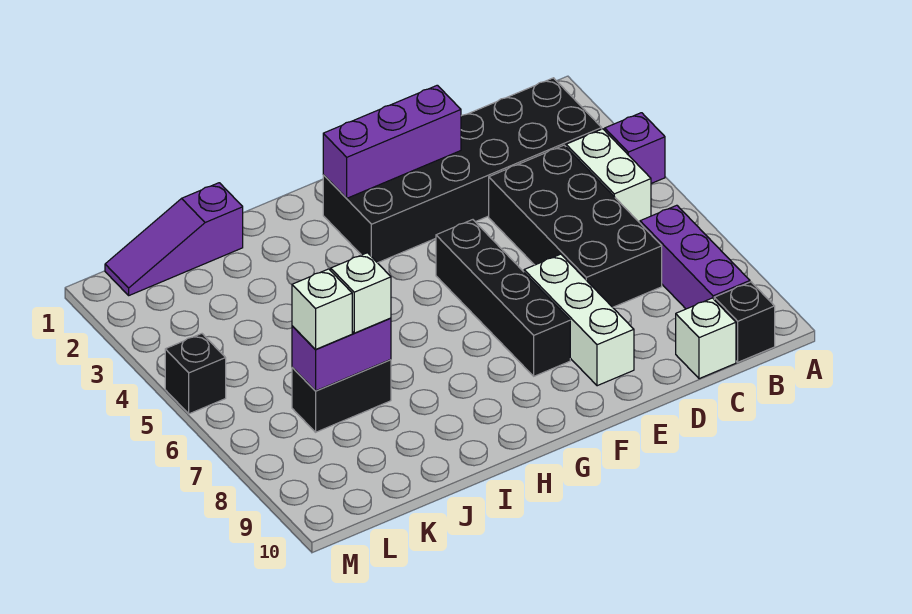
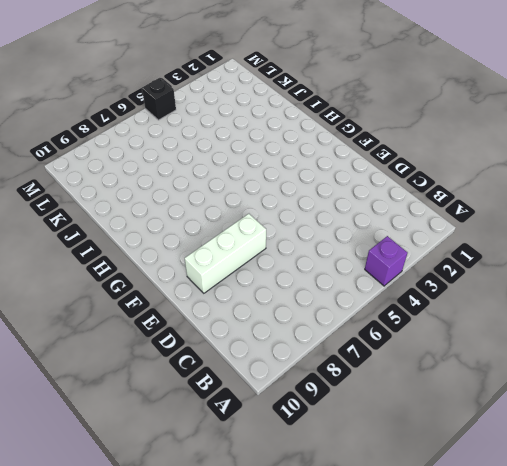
none -> black brick B2:G3 level 1
none -> white brick B4:B5 level 1
none -> purple brick B7:B9 level 1

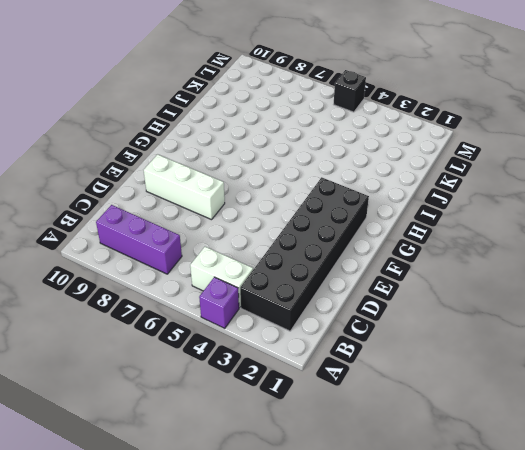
none -> black brick B10 level 1
none -> black brick C4:D7 level 1
none -> white brick C10 level 1

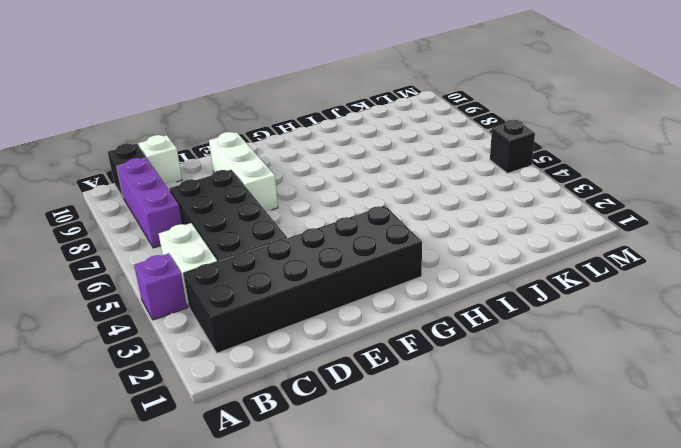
none -> black brick F5:F8 level 1
none -> purple slope J1:L1 level 1 top J
none -> black brick J7:K7 level 1

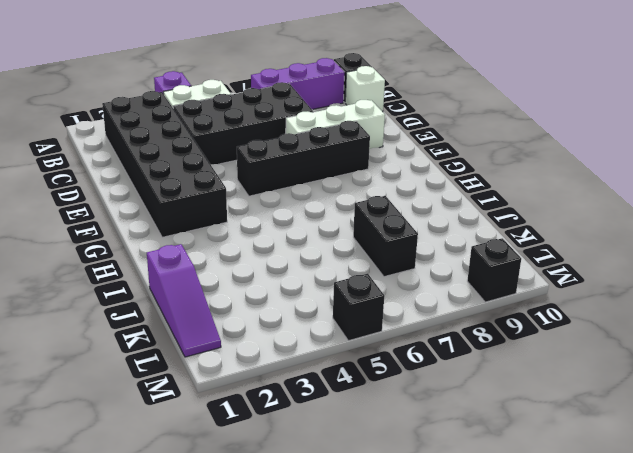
black brick M9 level 1 -> none
none -> purple brick E2:G2 level 2
none -> purple brick J7:K7 level 2
none -> white brick J7 level 3

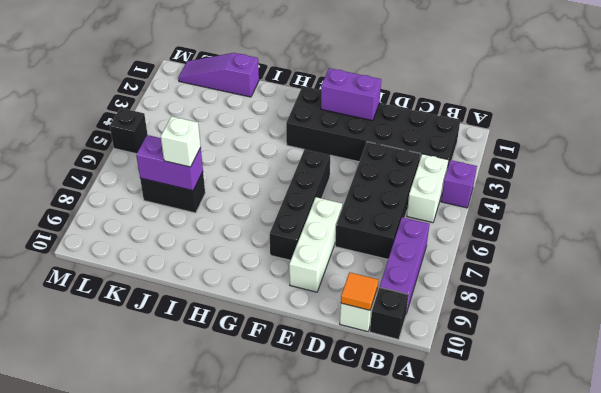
orange tile C10 level 2 -> none
purple brick E2:F2 level 2 -> purple brick E2:G2 level 2
none -> white brick K7 level 3

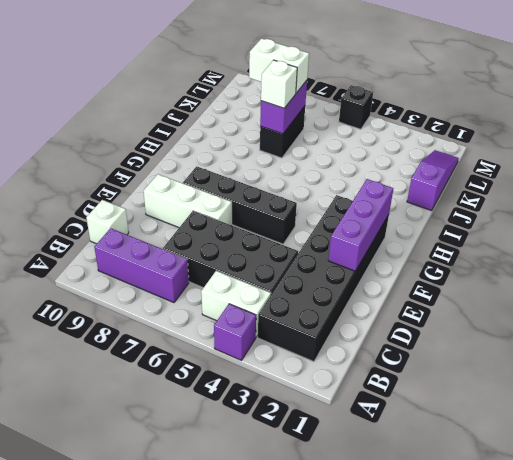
white brick K7:K8 level 3 -> white brick K7 level 3
none -> black brick B10 level 1

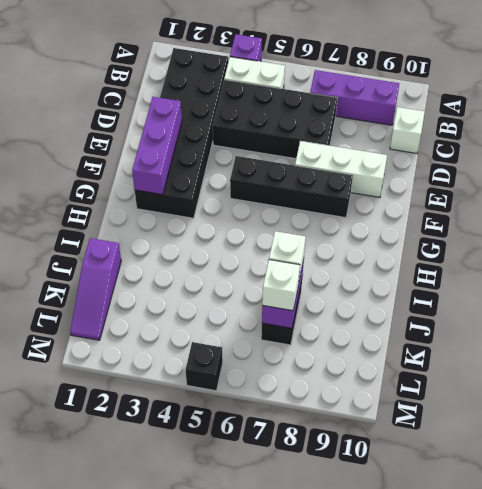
none -> black brick B10 level 1

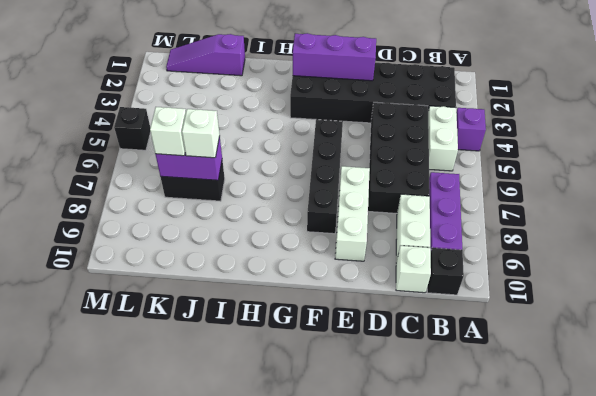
white brick C8:C9 level 1 -> none

